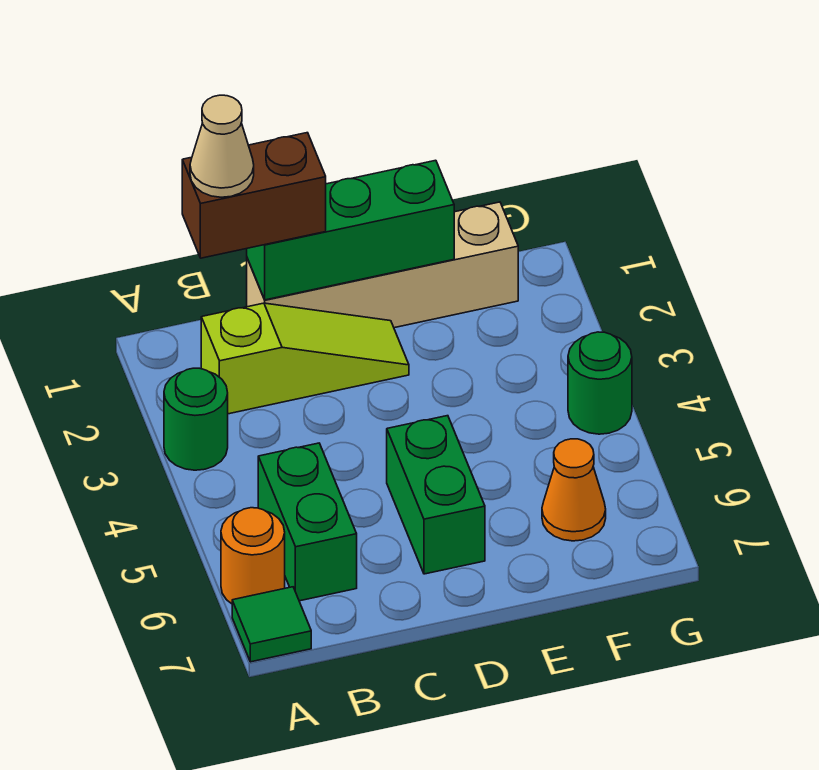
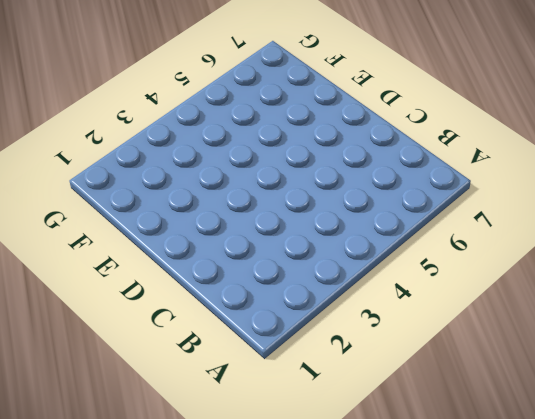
none -> green round brick A3 level 1
none -> orange round brick A6 level 1
none -> green tile A7 level 1

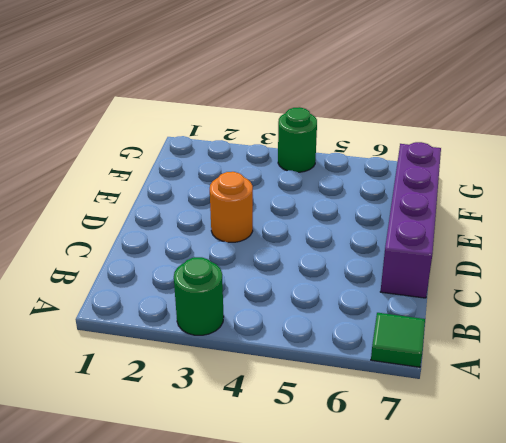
purple brick C7:F7 level 1 -> none
orange round brick D3 level 1 -> orange round brick A6 level 1
none -> lime slope B2:D2 level 1 top B
none -> green brick B5:B6 level 1
none -> tan brick C1:F1 level 1

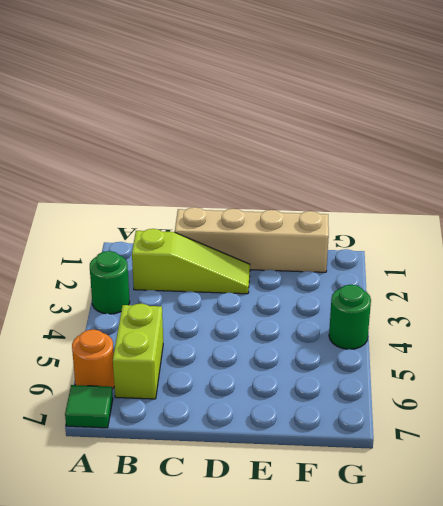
lime brick B5:B6 level 1 -> green brick B5:B6 level 1
none -> green brick D5:D6 level 1
none -> orange cone F6 level 1
none -> green brick C1:E1 level 2

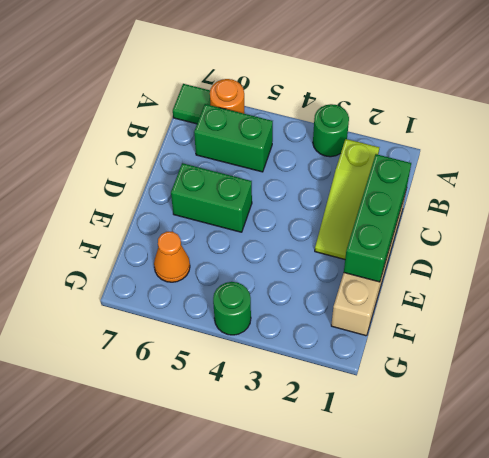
none -> brown brick B1:C1 level 3
none -> tan cone B1 level 4

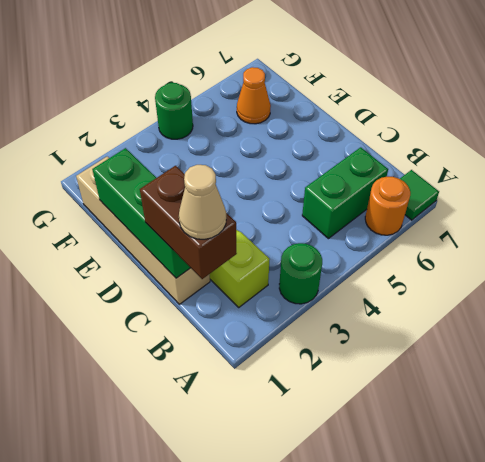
none -> green brick D5:D6 level 1

